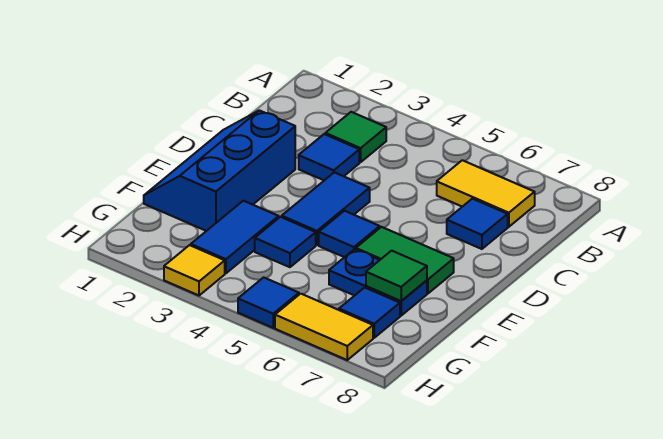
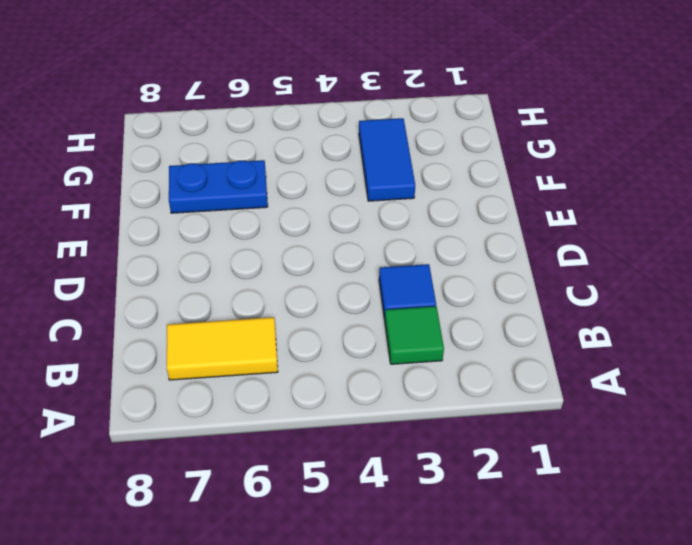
none -> blue tile C7 level 1
none -> blue slope D1:F2 level 1 top 2
none -> blue tile D4:E4 level 1

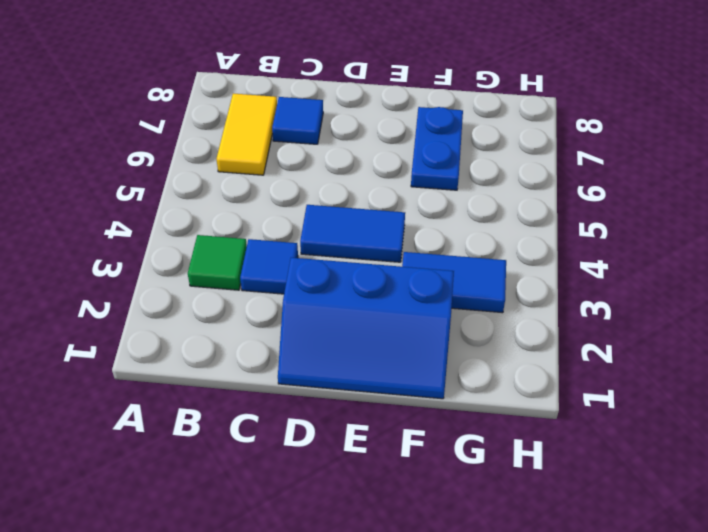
none -> blue tile E5 level 1
none -> green tile E6:E7 level 1
none -> blue tile F4 level 1

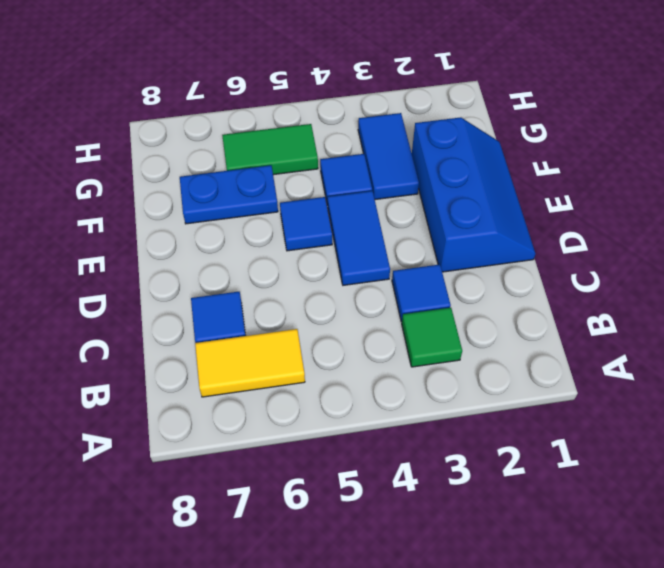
green tile G5:G6 level 1 -> green tile E6:E7 level 1
none -> blue tile G7 level 1
none -> yellow tile H3 level 1
none -> blue tile H5 level 1

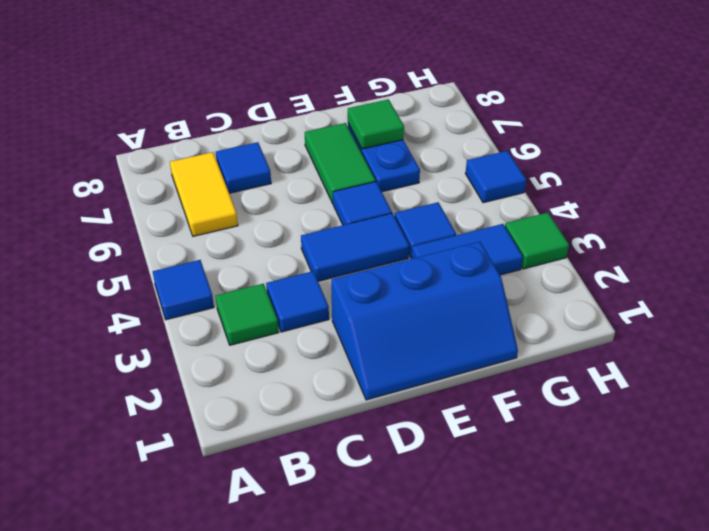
blue tile A4 level 1 -> blue tile G7 level 1
green tile H3 level 1 -> yellow tile H3 level 1
none -> yellow tile H6:H7 level 1

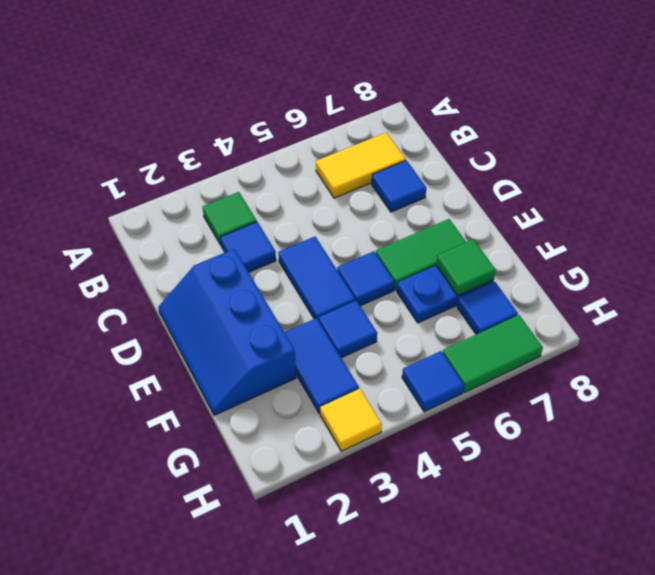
green tile H6:H7 level 1 -> yellow tile H6:H7 level 1

